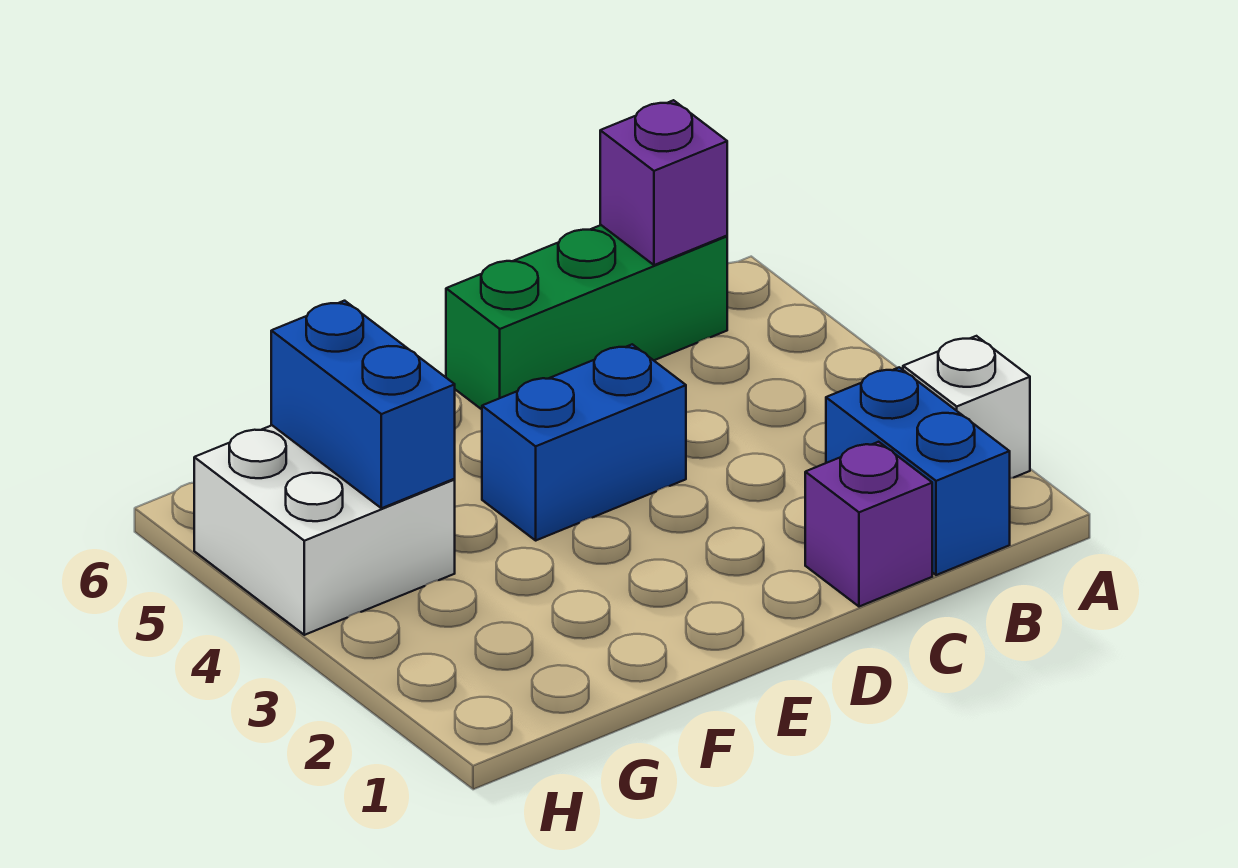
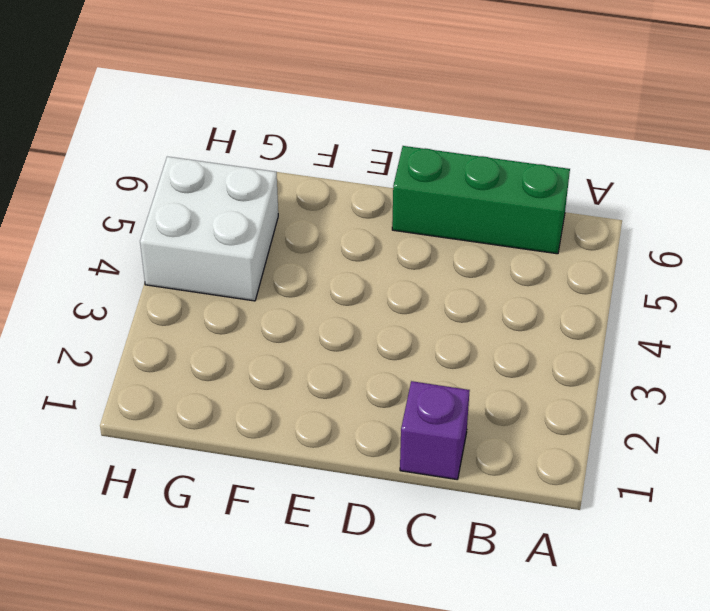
none -> white brick A2 level 1
none -> blue brick B1:B2 level 1

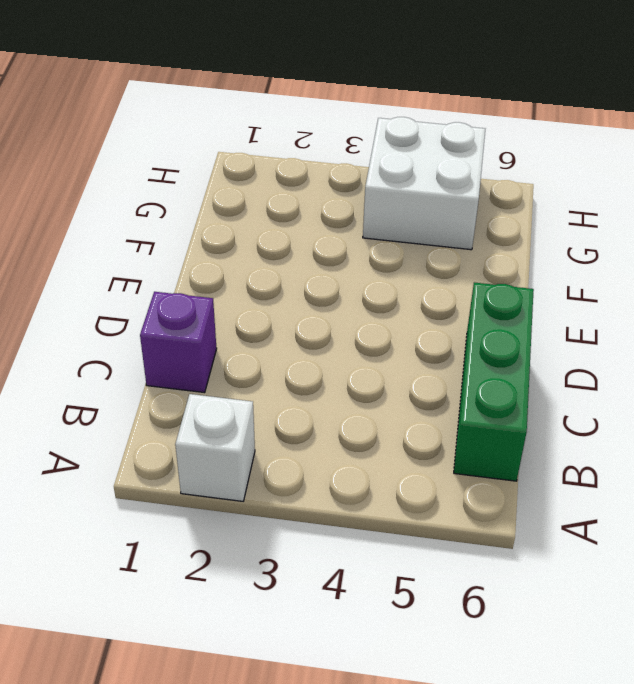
none -> blue brick B1:B2 level 1
none -> blue brick D4:E4 level 1

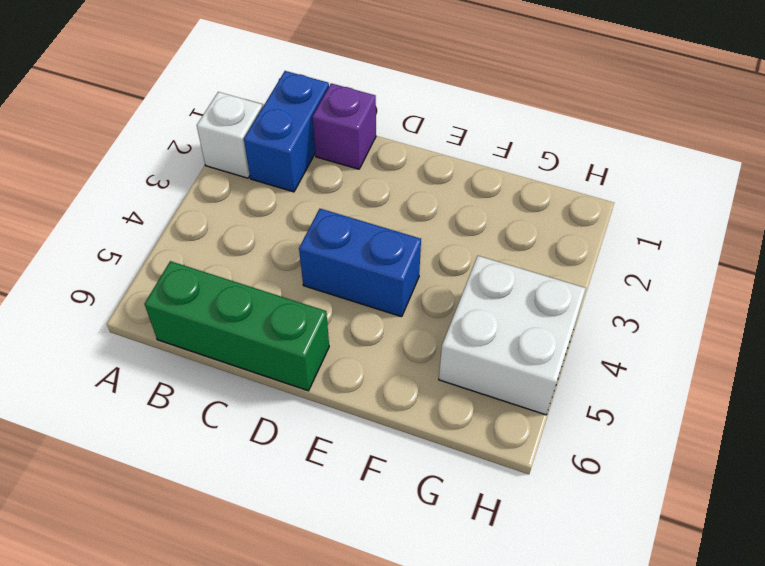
none -> purple brick B6 level 2
none -> blue brick G4:G5 level 2

